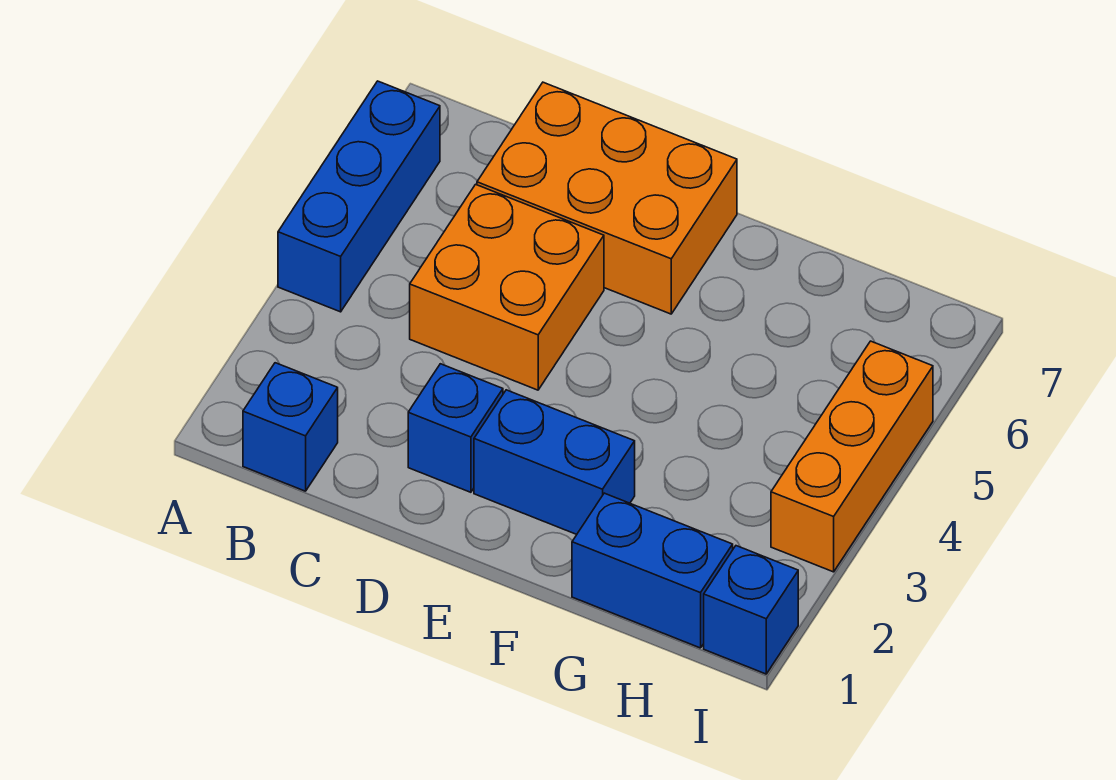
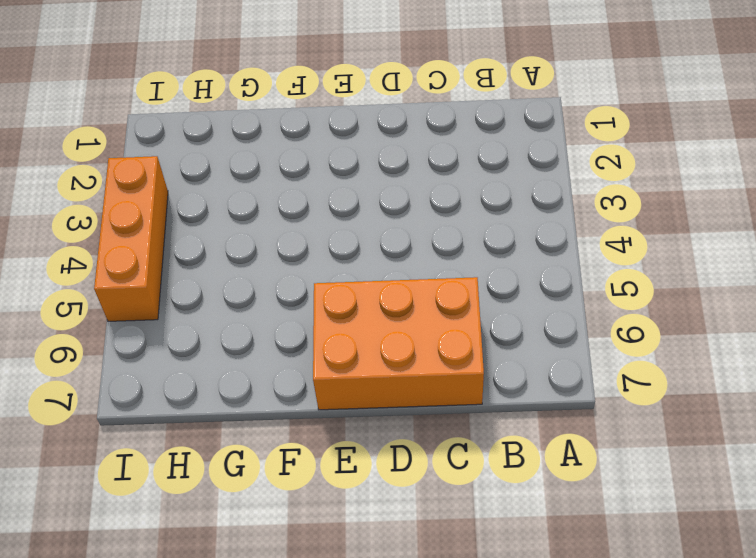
none -> blue brick A4:A6 level 1
none -> blue brick B1 level 1

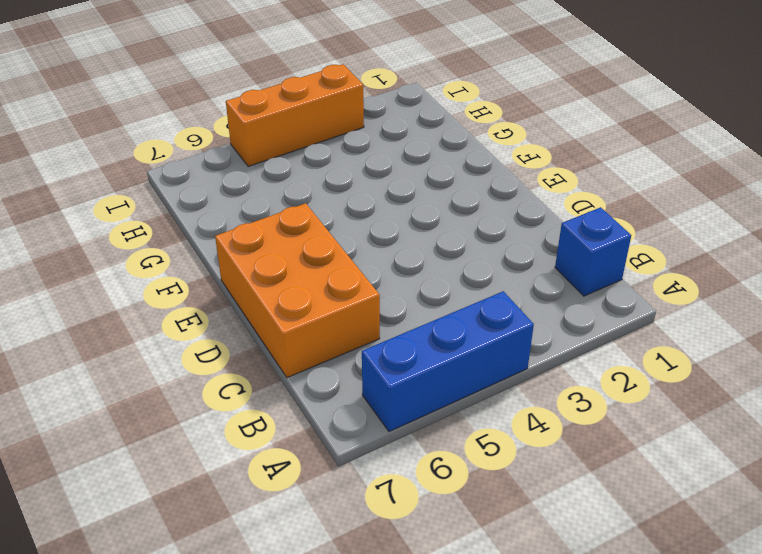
none -> orange brick C4:D5 level 1
none -> blue brick D2 level 1

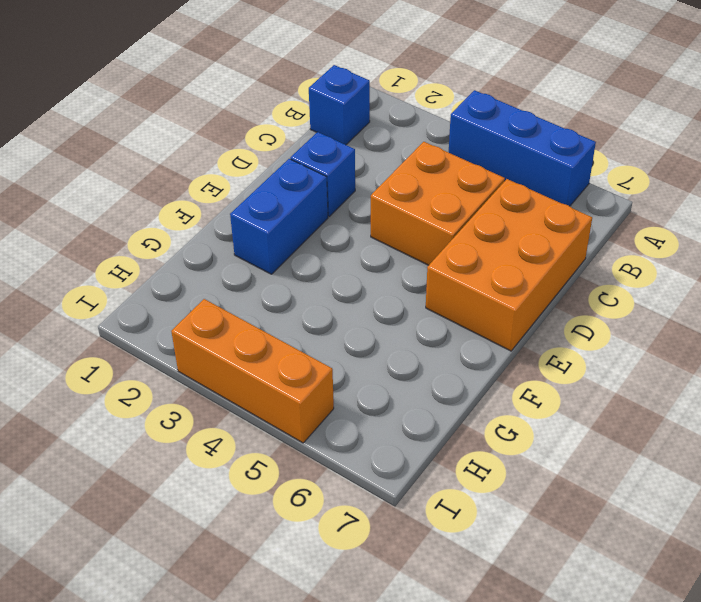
none -> blue brick G1:H1 level 1
none -> blue brick I1 level 1

